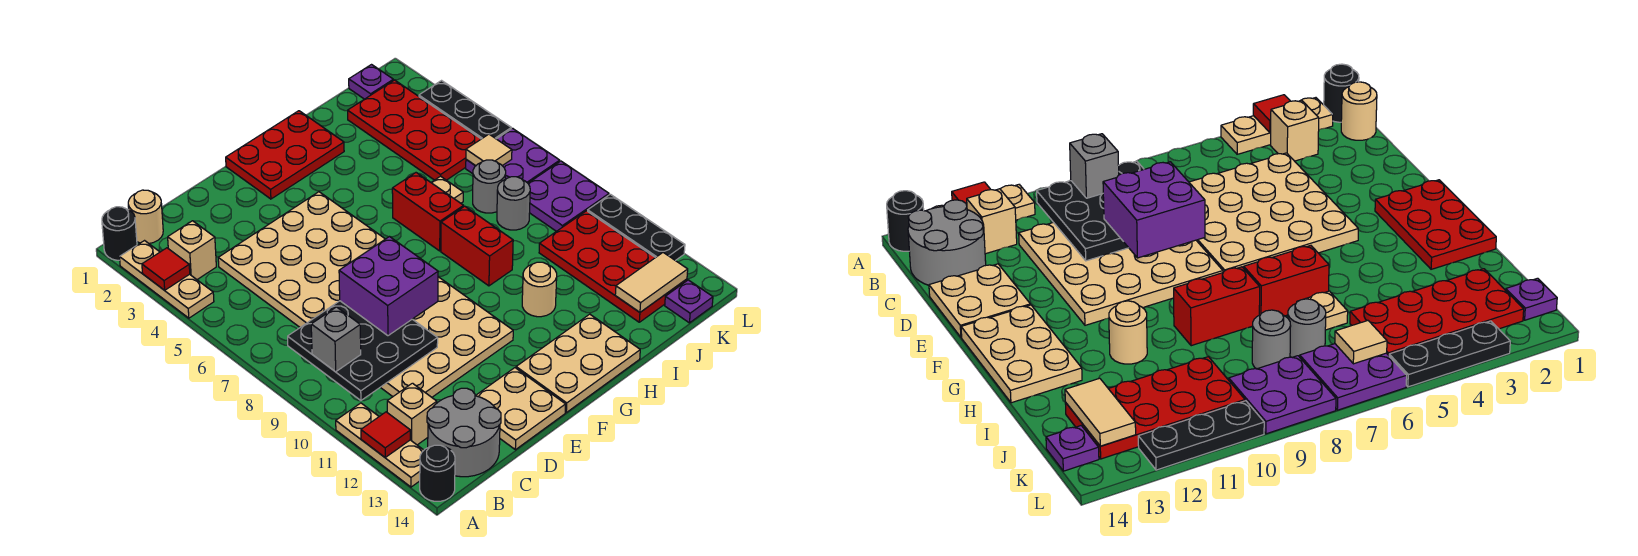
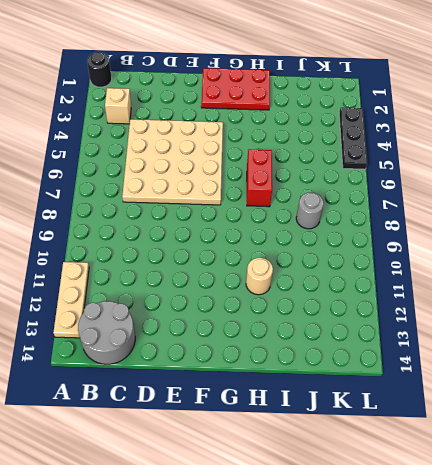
none -> tan plate A2:A4 level 1
none -> black round brick A14 level 1
none -> tan round brick B1 level 1
none -> tan brick B12 level 1

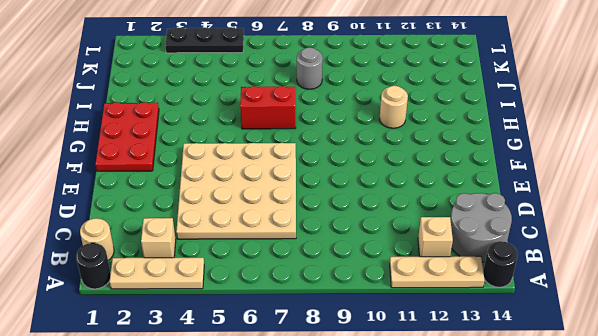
none -> tan plate C8:F11 level 1
none -> tan plate D13:E14 level 1
none -> tan plate F13:H14 level 1
none -> red brick H8:H9 level 1

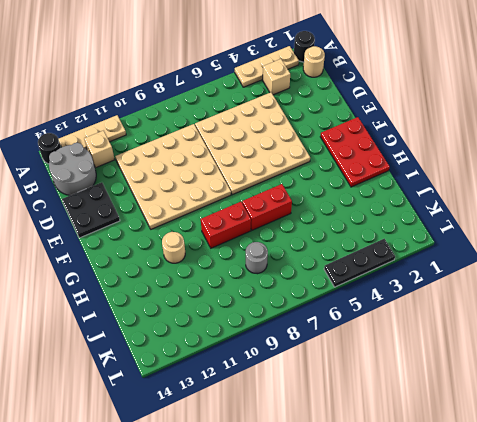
black plate D13:E14 level 1 -> tan plate D13:E14 level 1
none -> tan plate F13:H14 level 1
none -> tan plate I6 level 1
none -> red plate J2:K5 level 1
none -> grey round brick J7 level 1

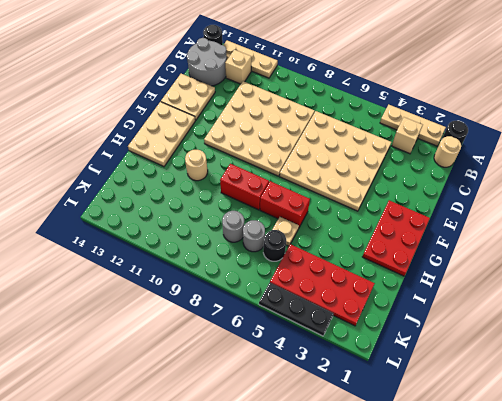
black round brick J6 level 1 -> none
none -> red plate J10:K13 level 1
none -> purple plate K1 level 1
none -> purple plate K6:L7 level 1
none -> purple plate K8:L9 level 1

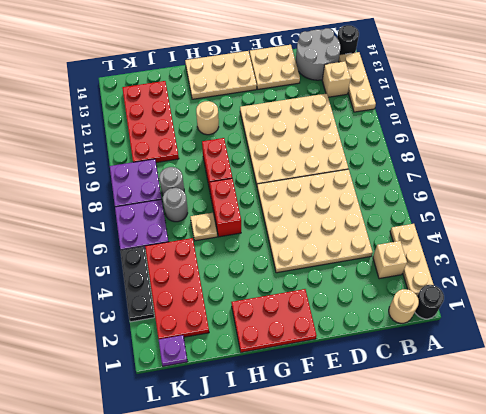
none -> purple plate K14 level 1
none -> black plate L10:L12 level 1
none -> red tile A3 level 2
none -> red tile A12 level 2

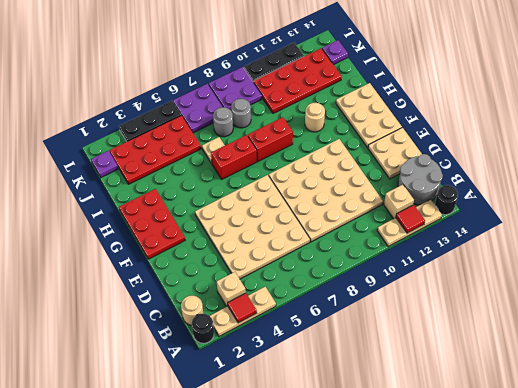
none -> black plate B8:D10 level 2
none -> tan tile J13:K13 level 2
none -> tan tile K6 level 2
none -> grey brick B9 level 3

